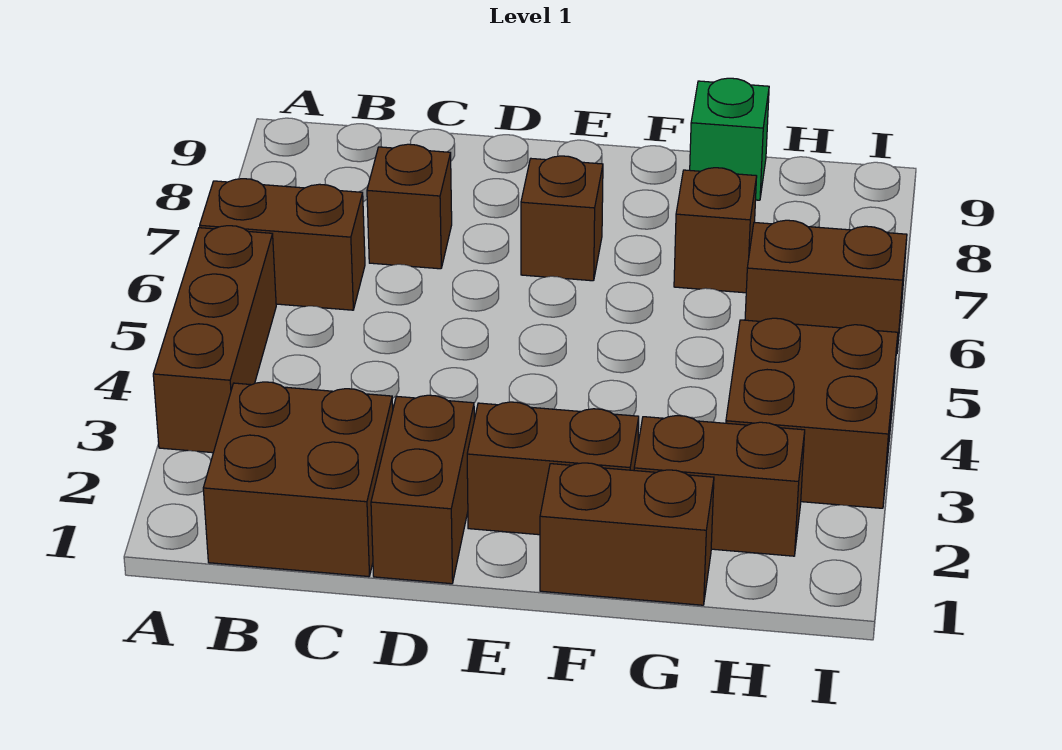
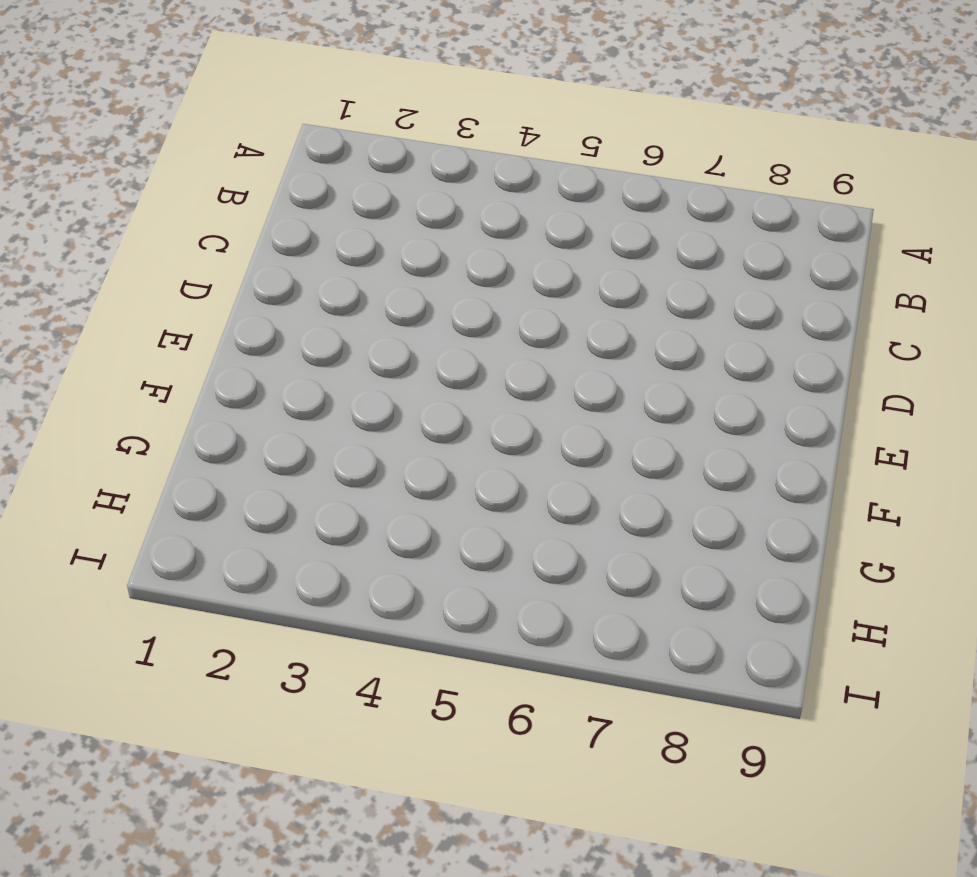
none -> brown brick A3:A5 level 1
none -> brown brick A6:B6 level 1
none -> brown brick B1:C2 level 1

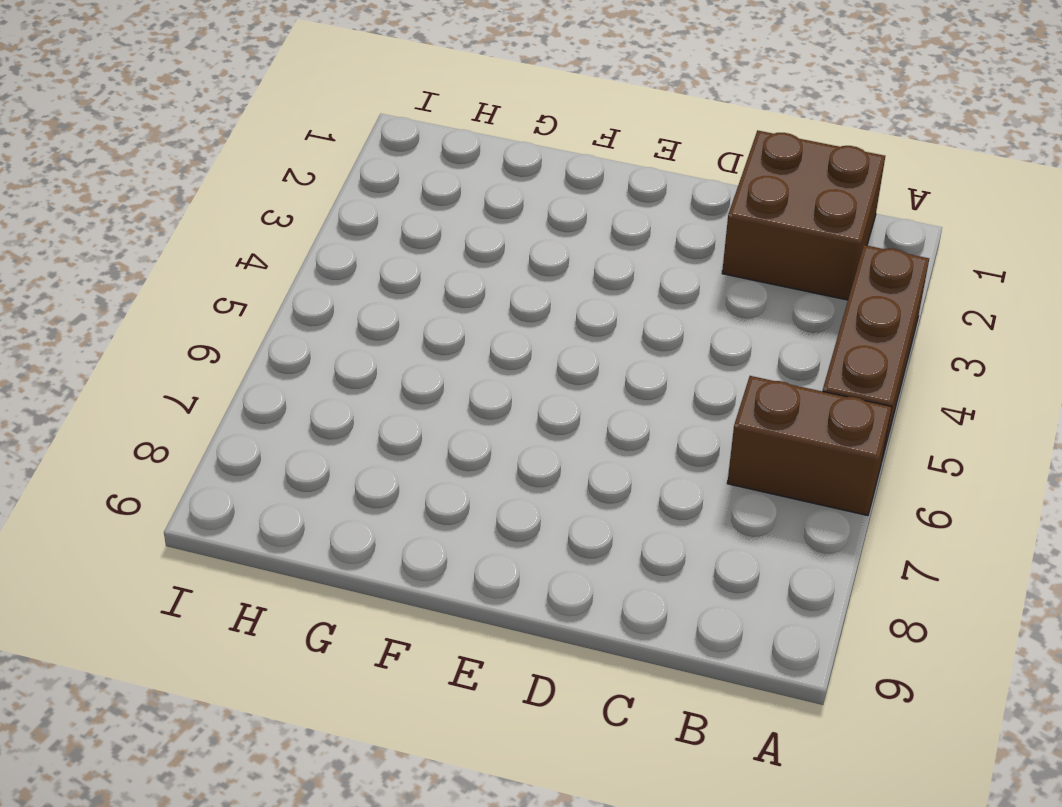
none -> brown brick C7 level 1
none -> brown brick D1:D2 level 1
none -> brown brick E2:F2 level 1

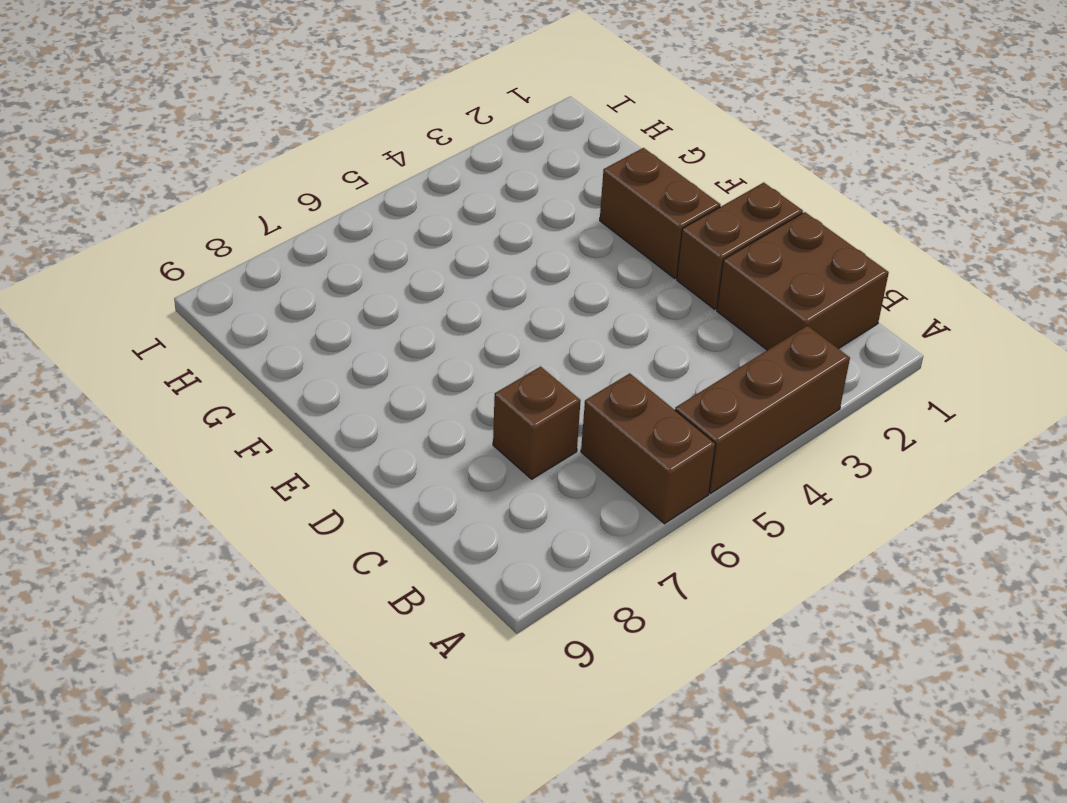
none -> brown brick E7 level 1
none -> brown brick F1:G1 level 1
none -> brown brick G2:H2 level 1

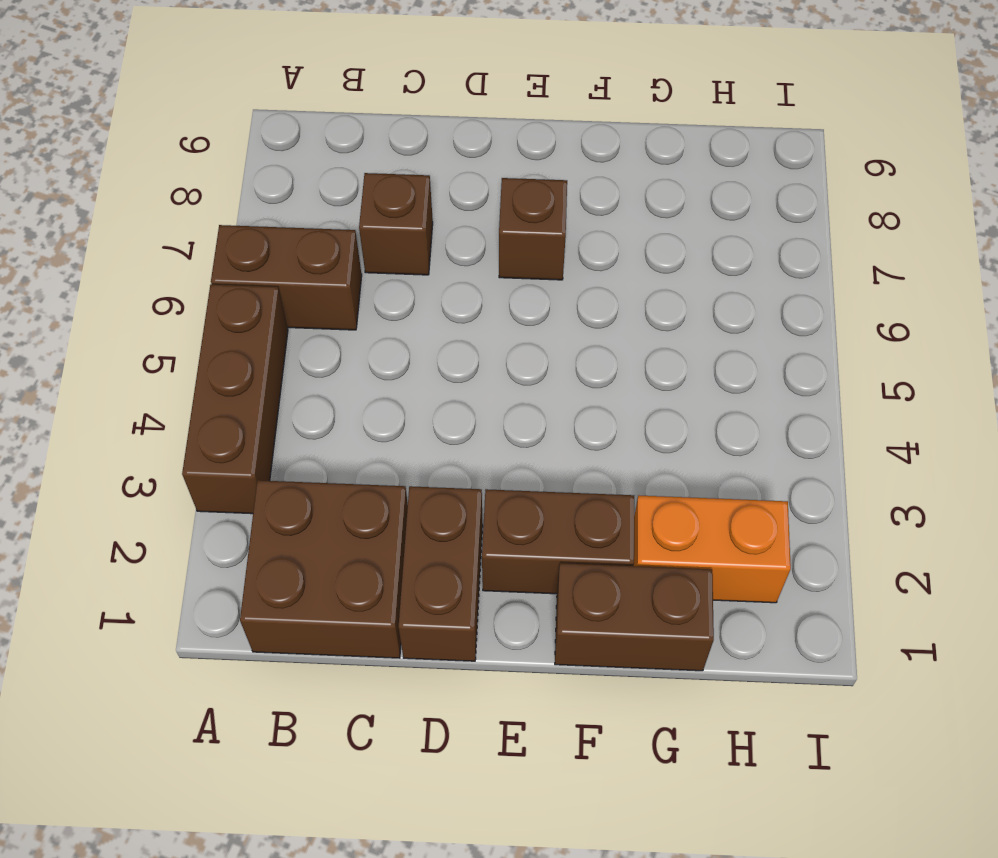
orange brick G2:H2 level 1 -> brown brick G2:H2 level 1
none -> brown brick G7 level 1
none -> green brick G9 level 1
none -> brown brick H3:I4 level 1

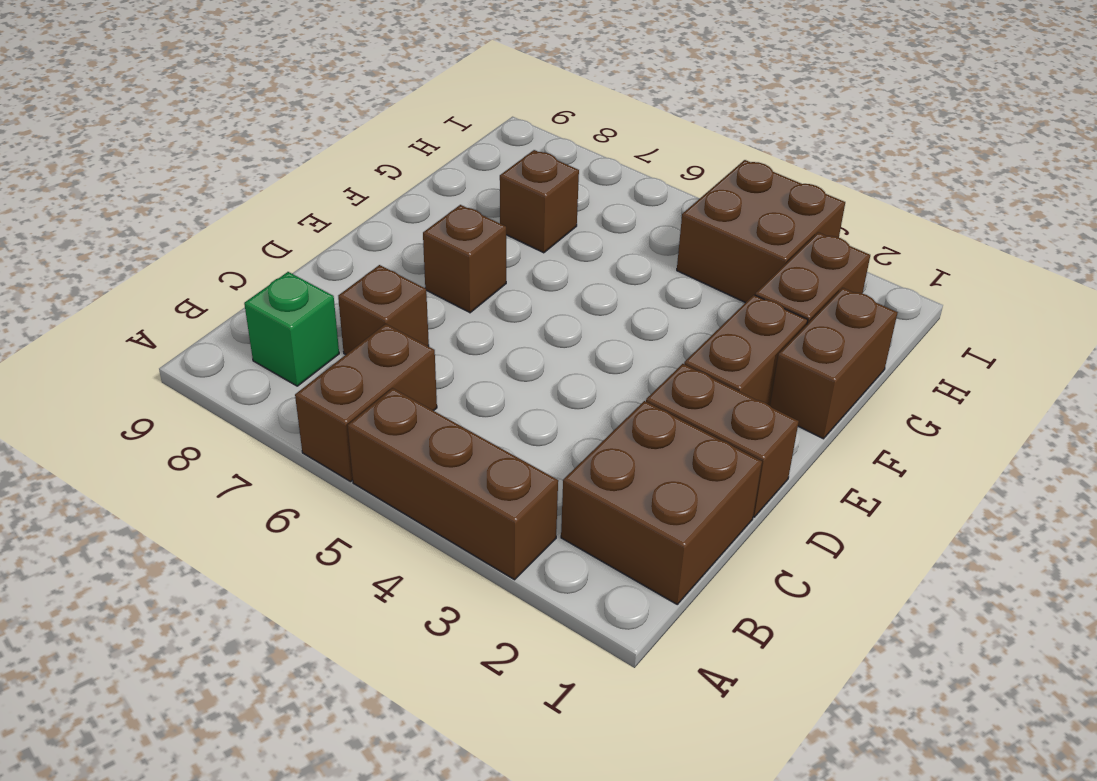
green brick B8 level 1 -> green brick G9 level 1
none -> brown brick H6:I6 level 1

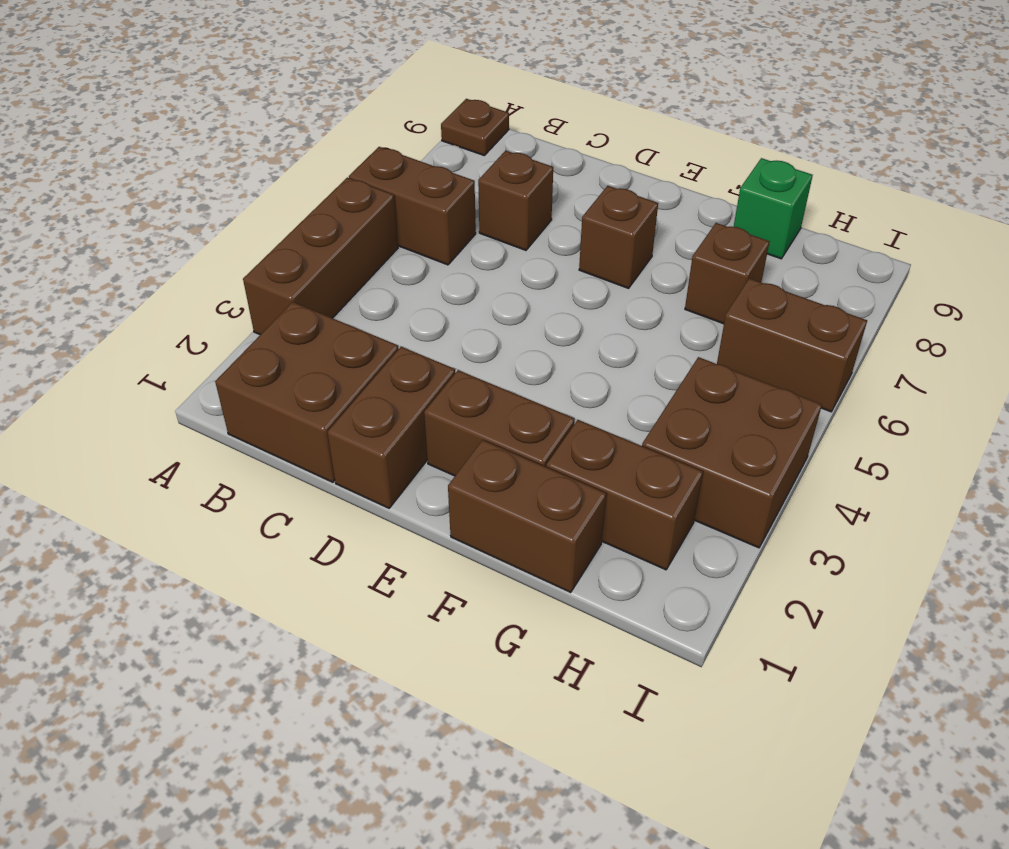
brown plate A9 level 1 -> none

